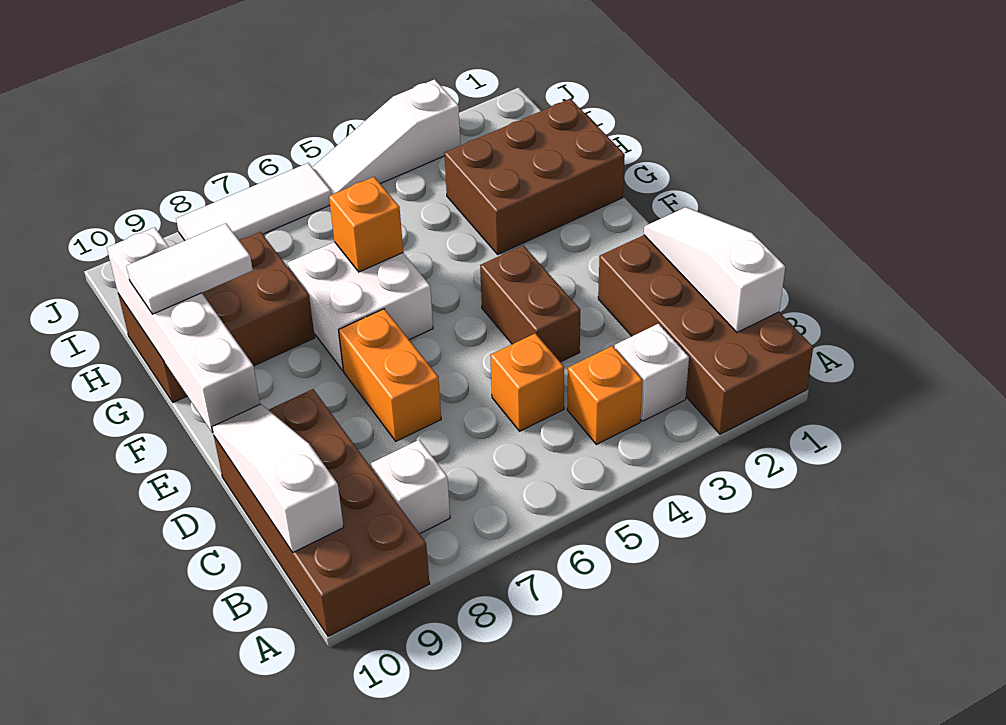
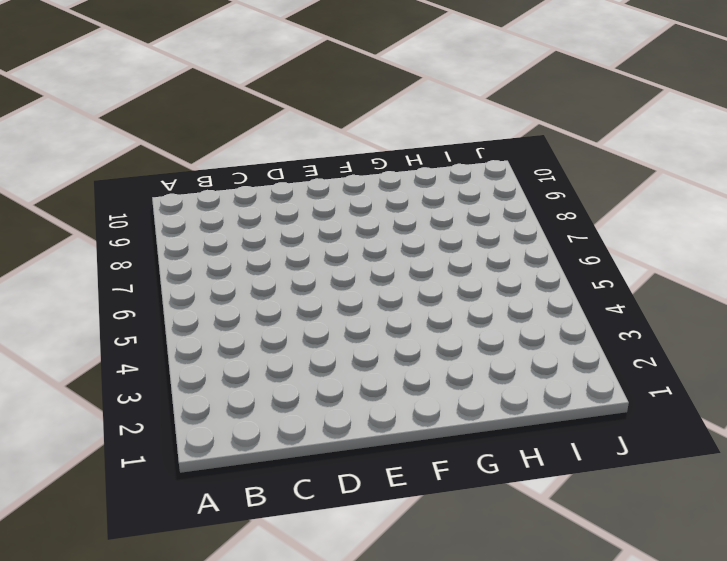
none -> brown brick A1:D2 level 1
none -> brown brick A9:D10 level 1
none -> white brick B3 level 1

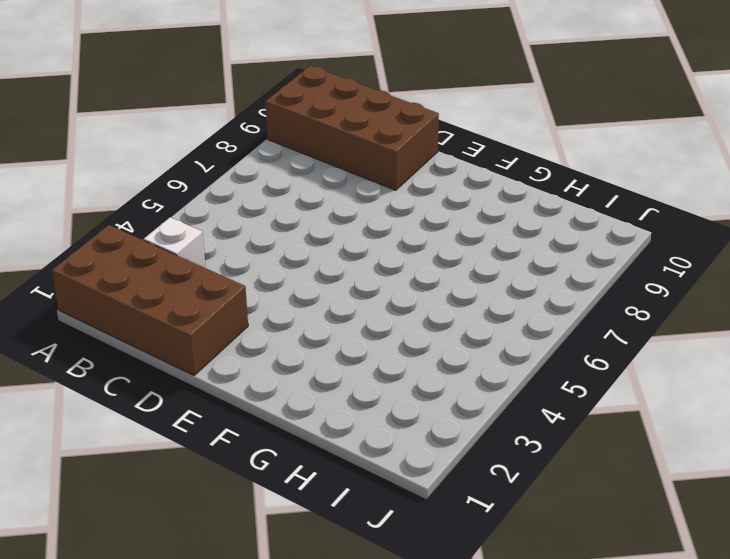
none -> orange brick B4 level 1
none -> white brick B8 level 1
none -> orange brick C5 level 1

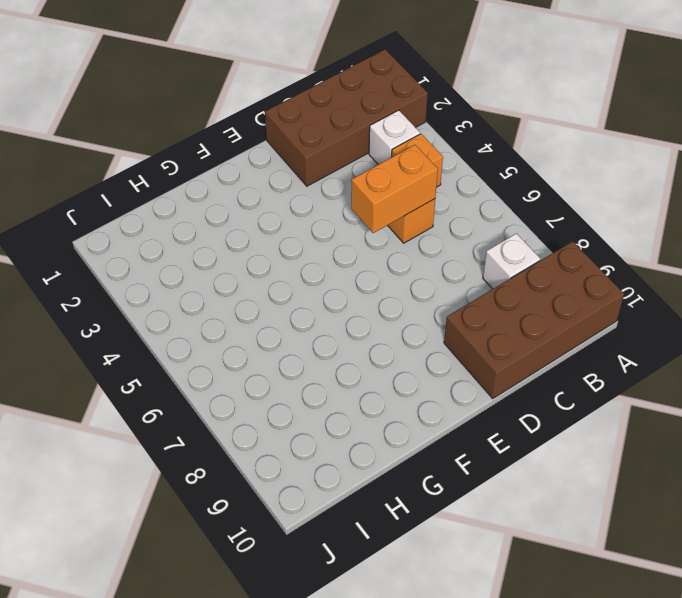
orange brick C5:D5 level 2 -> orange brick D7:E7 level 1
none -> brown brick D4:E4 level 1
none -> white brick F6:G7 level 1
none -> brown brick G1:H3 level 1

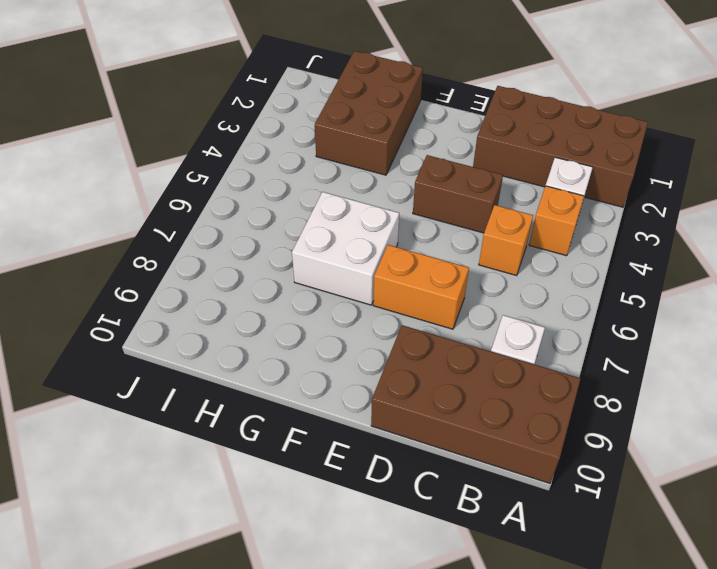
none -> brown brick G8:H10 level 1
none -> white slope J3:J5 level 1 top 3
none -> white tile J6:J8 level 1

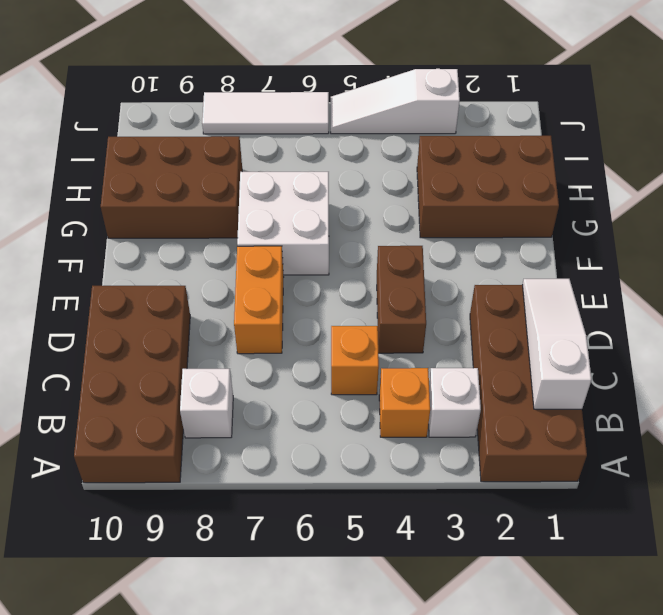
none -> white slope B10:D10 level 2 top B
none -> white brick E10:H10 level 2
none -> orange brick G6 level 2

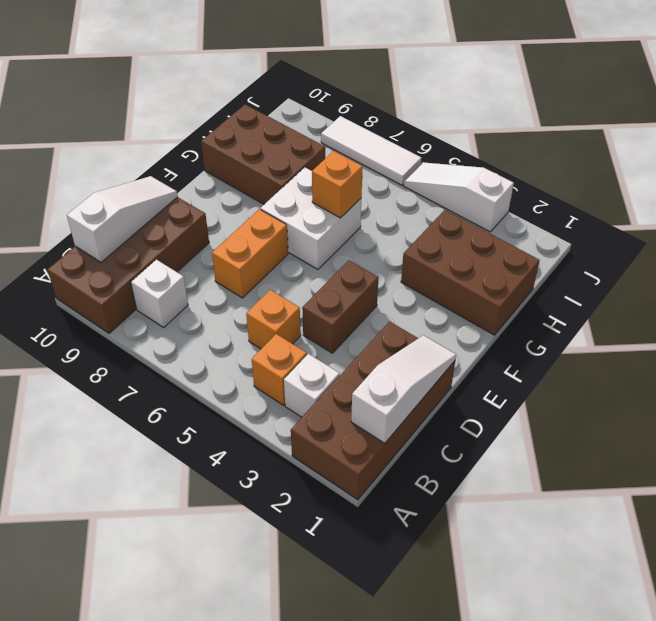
none -> white brick E10:H10 level 2
none -> white tile G9:G10 level 3

